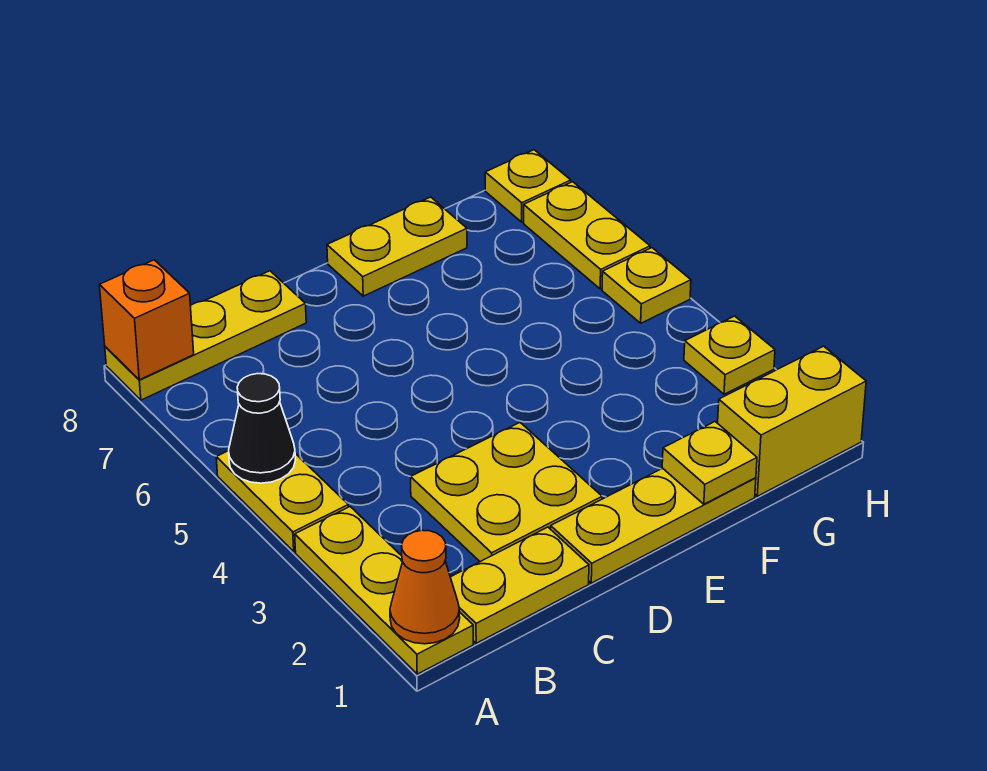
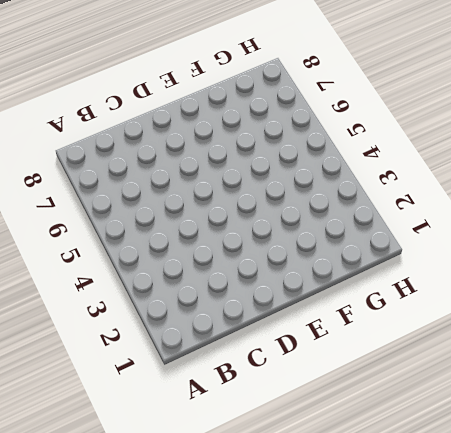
none -> yellow plate A1:A3 level 1
none -> yellow plate A4:A5 level 1
none -> yellow plate A8:C8 level 1

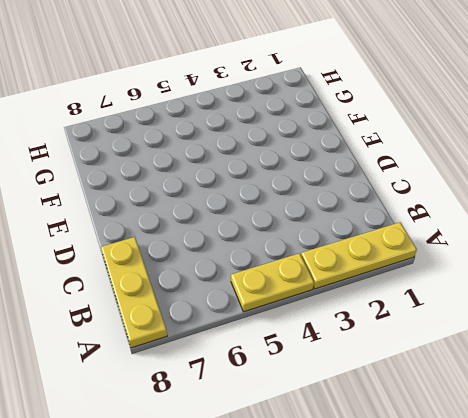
none -> yellow plate B1:C1 level 1
none -> yellow plate C2:D3 level 1
none -> yellow plate D1:F1 level 1

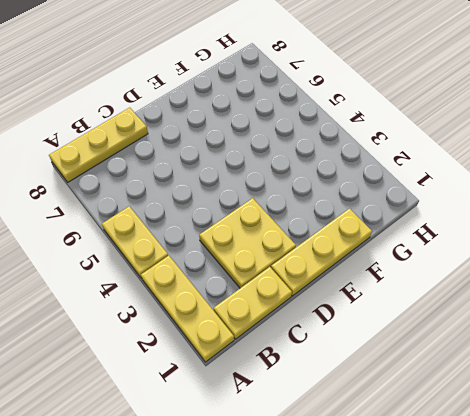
none -> yellow plate E8:F8 level 1
none -> yellow brick G1:H1 level 1
none -> yellow plate H3 level 1

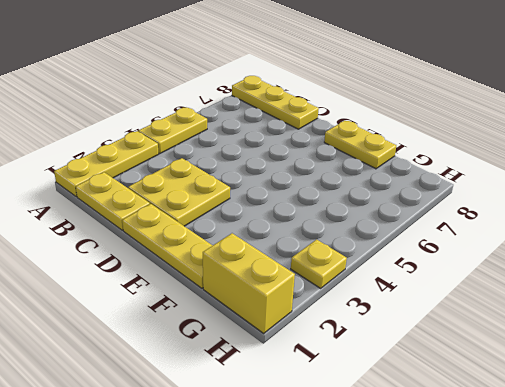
none -> yellow plate H5 level 1
none -> yellow plate H6:H7 level 1
none -> yellow plate H8 level 1

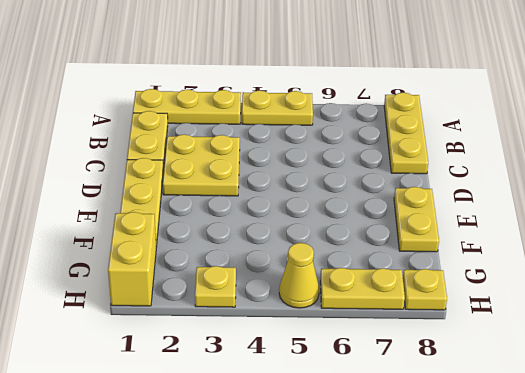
yellow cone H5 level 1 -> yellow plate H5 level 1
none -> orange cone A1 level 2
none -> black cone A5 level 2
none -> orange brick A8 level 2

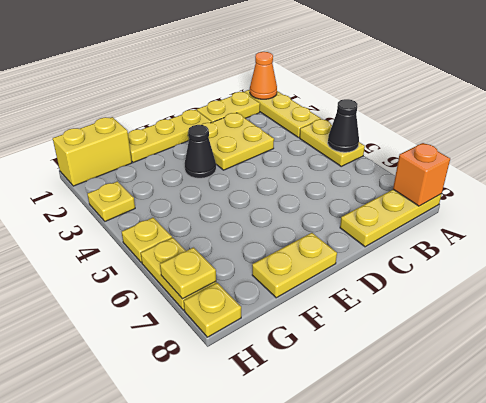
black cone E3 level 1 -> none
yellow plate H7 level 2 -> yellow plate F1 level 2

